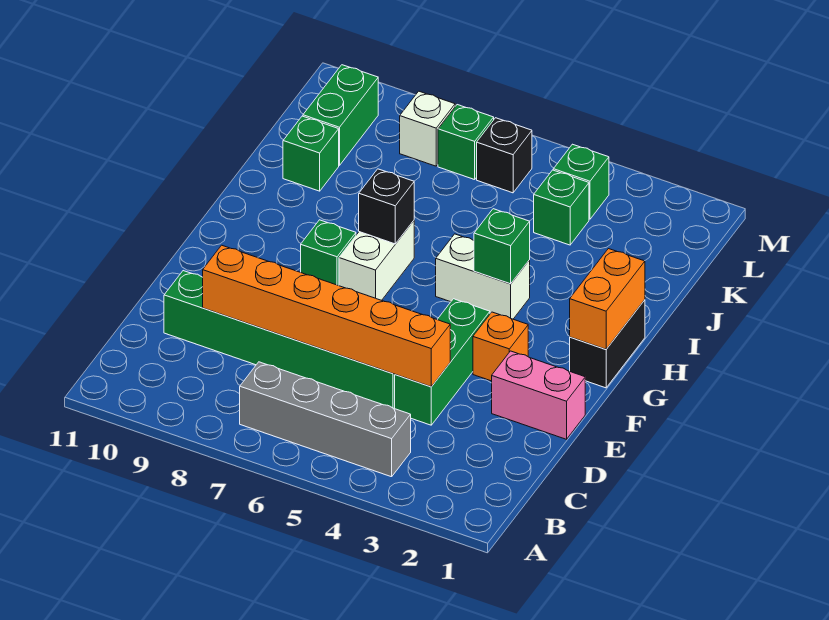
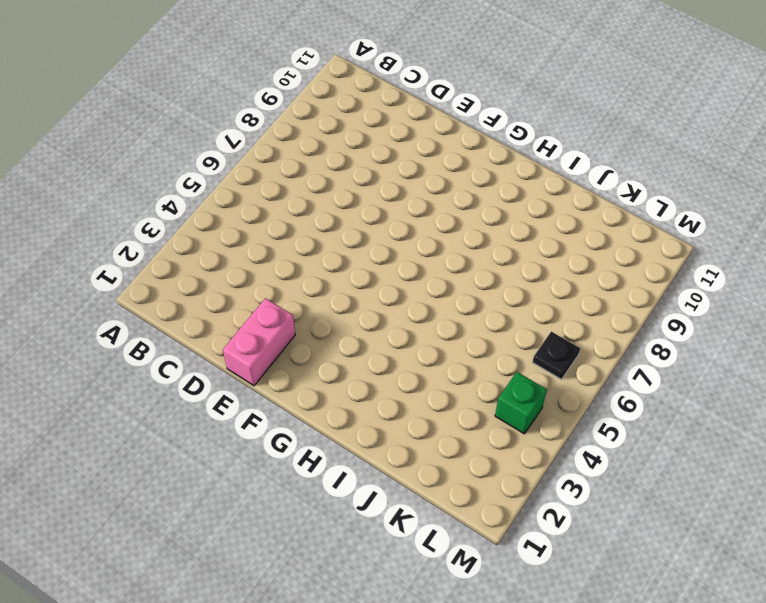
black plate L6 level 1 -> black brick L6 level 1
none -> grey brick B4:B7 level 1
none -> green brick D4:F4 level 1
none -> green brick D5:D10 level 1

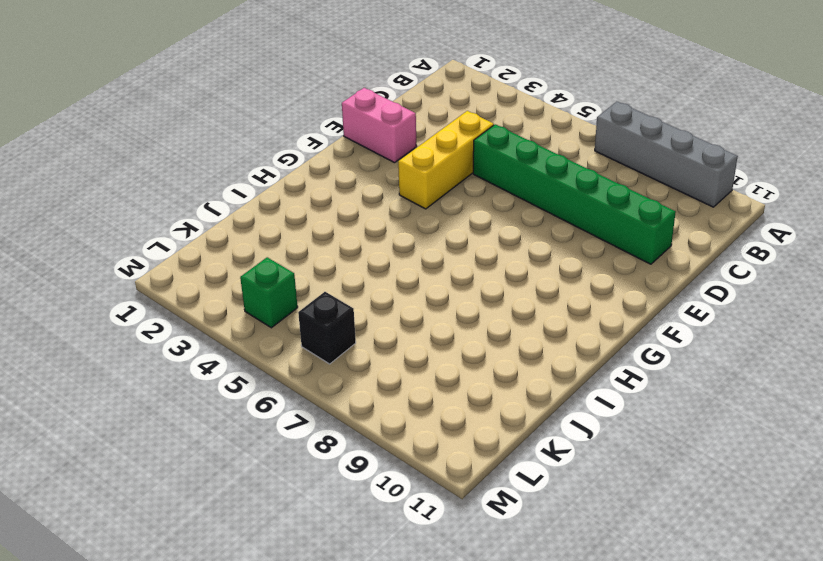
grey brick A7:A10 level 1 -> grey brick B4:B7 level 1
yellow brick D4:F4 level 1 -> green brick D4:F4 level 1
none -> orange brick F3 level 1
none -> black brick G1:H1 level 1
none -> white brick G7:H7 level 1

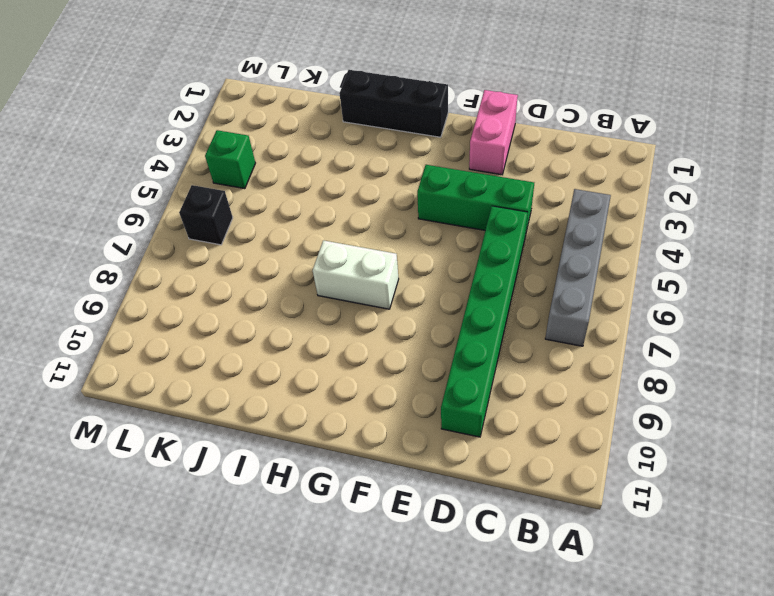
black brick G1:I1 level 1 -> black brick G1:H1 level 1
none -> orange brick F3 level 1
none -> green brick G8 level 1
none -> white brick H4:H5 level 1

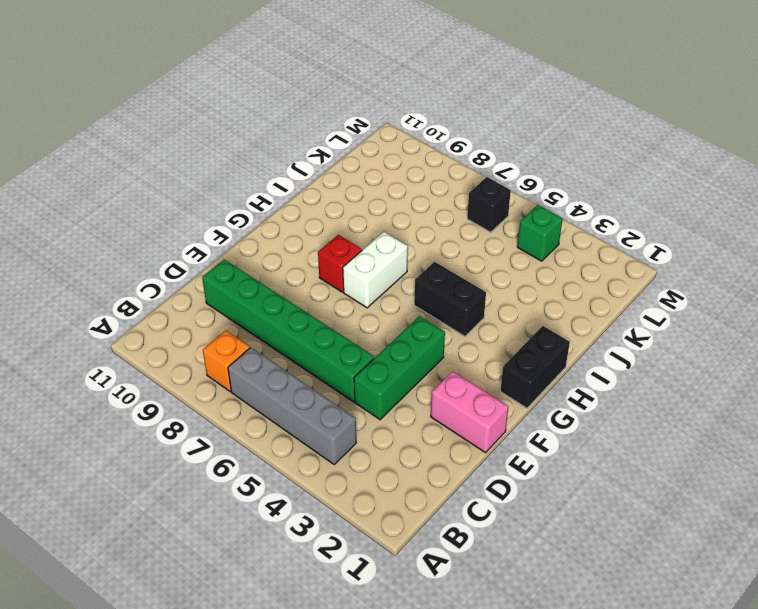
orange brick B8 level 1 -> orange brick F3 level 1
red brick G8 level 1 -> green brick G8 level 1
black brick H4:H5 level 1 -> white brick H4:H5 level 1
none -> green brick J10 level 1
none -> green brick K4 level 1
none -> green brick K10:L10 level 1

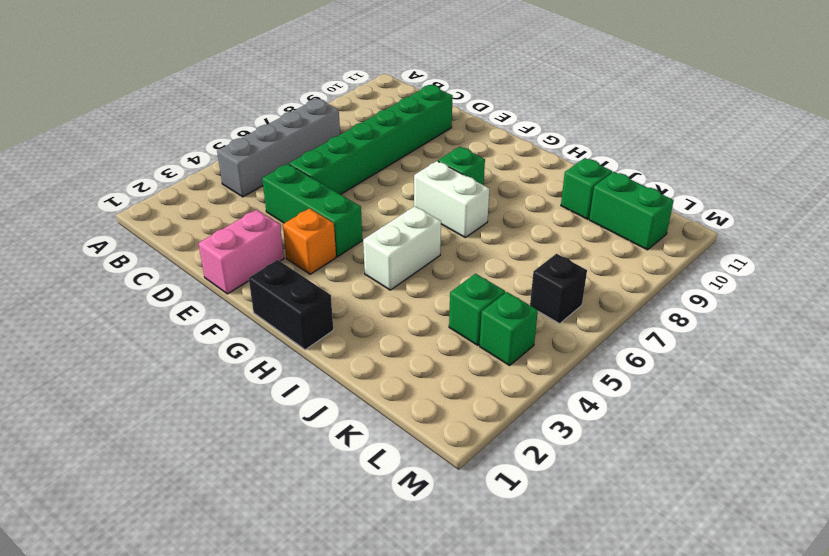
none -> green brick L7 level 1
none -> white brick L8 level 1
none -> orange brick D4:D9 level 2

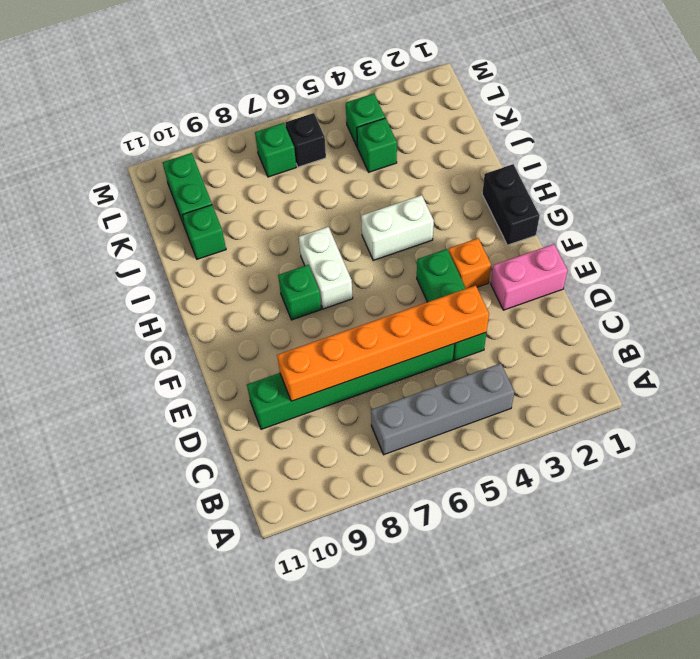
none -> white brick L8 level 1
none -> orange brick G1:H1 level 2
none -> green brick H4 level 2

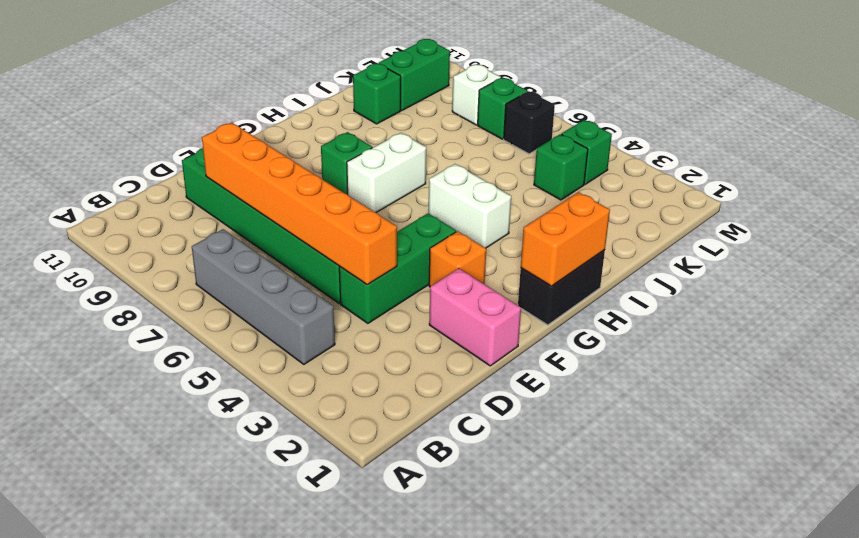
none -> green brick H4 level 2
none -> black brick H7 level 2

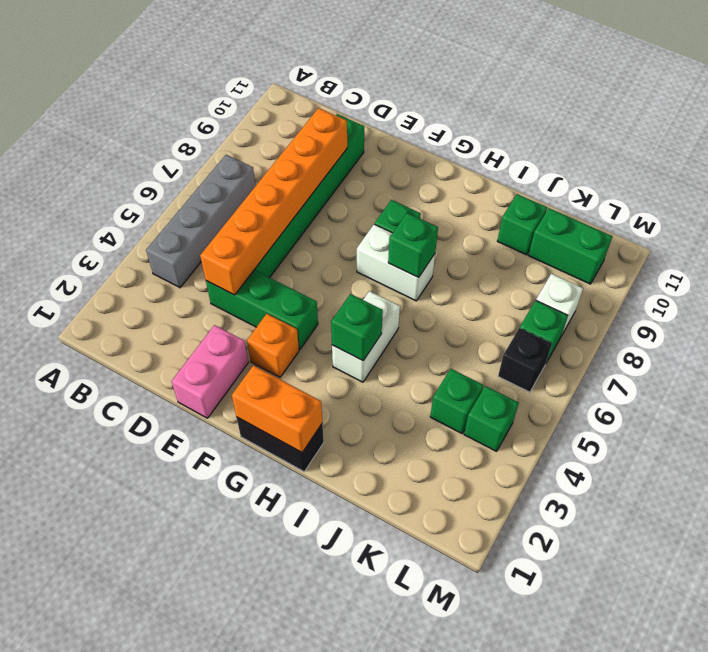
green brick H7 level 2 -> black brick H7 level 2

